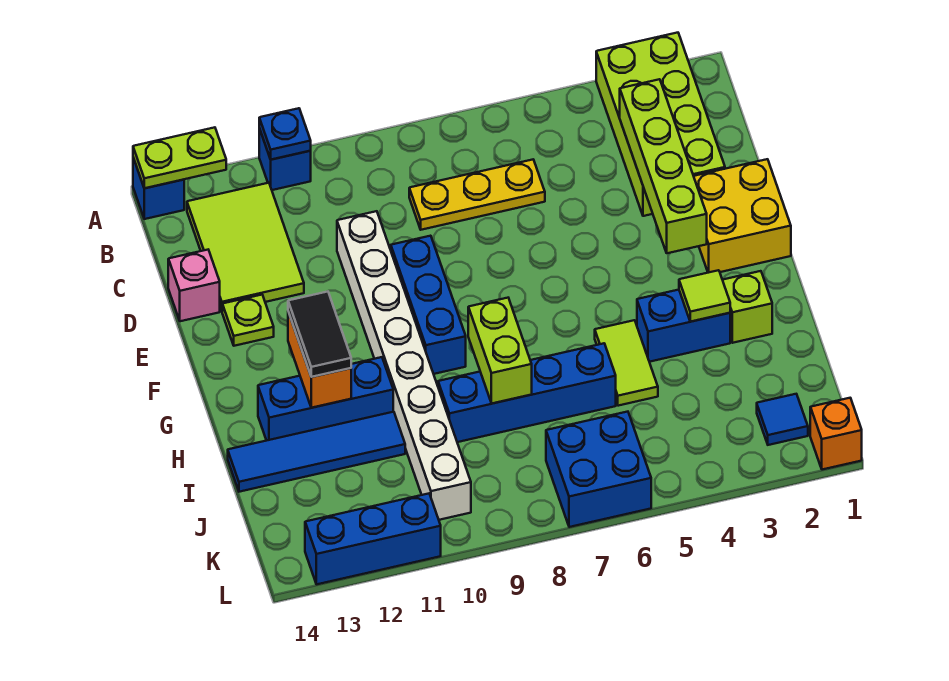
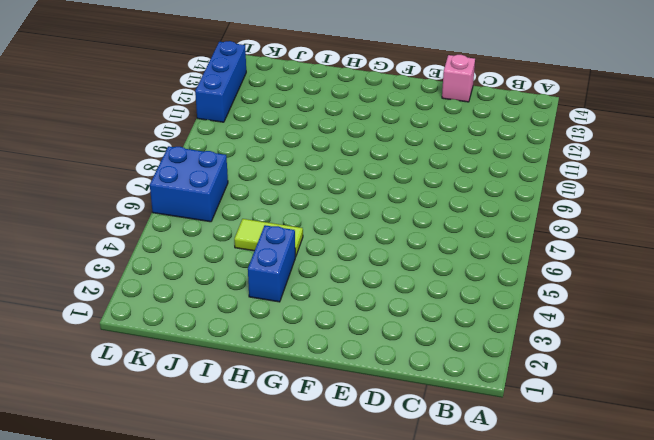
none -> lime brick A2:D3 level 1
none -> blue brick A11 level 1
none -> blue brick A14 level 1

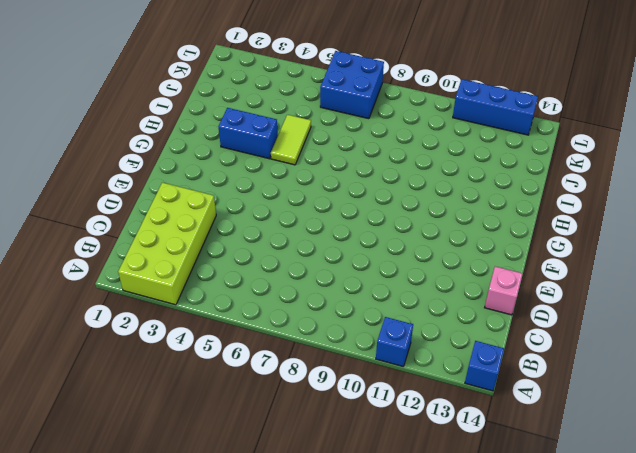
none -> lime tile B12:D13 level 1
none -> yellow plate C6:C8 level 1
none -> white brick D10:K10 level 1

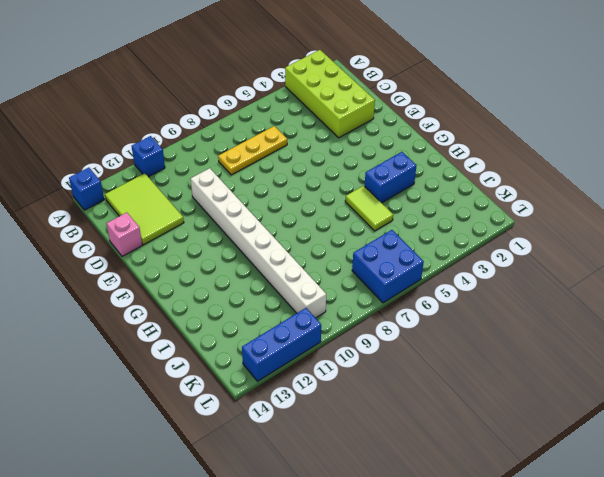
none -> yellow brick E1:F2 level 1
none -> blue brick E9:G9 level 1
none -> lime plate E13 level 1

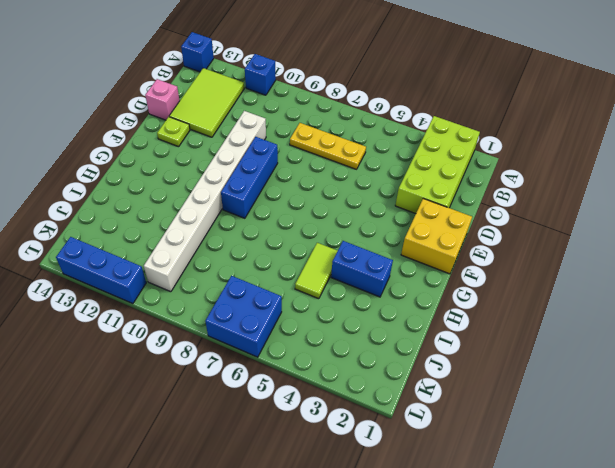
none -> lime brick H2 level 1
none -> blue brick H11:H13 level 1
none -> blue brick I6:I9 level 1

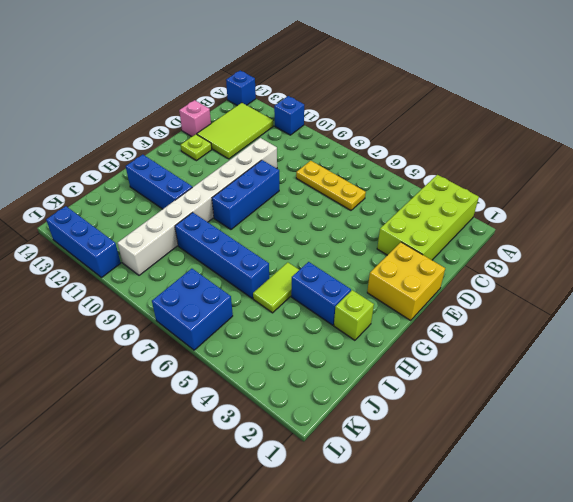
none -> blue tile I11:I14 level 1
none -> blue tile K2 level 1
none -> orange brick L1 level 1

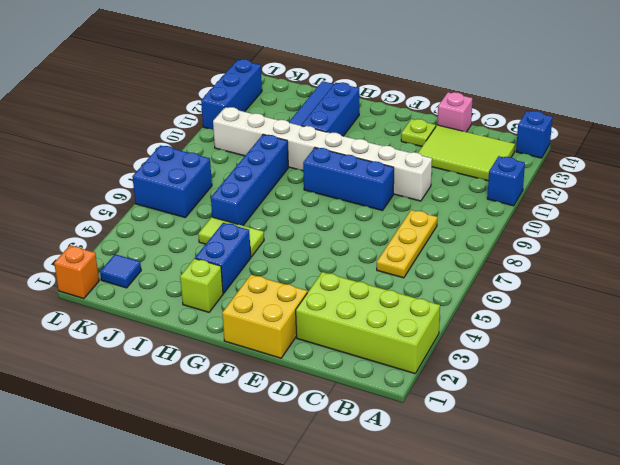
none -> blue plate A11 level 2
none -> lime plate A13:A14 level 2
none -> lime brick C3:F3 level 2

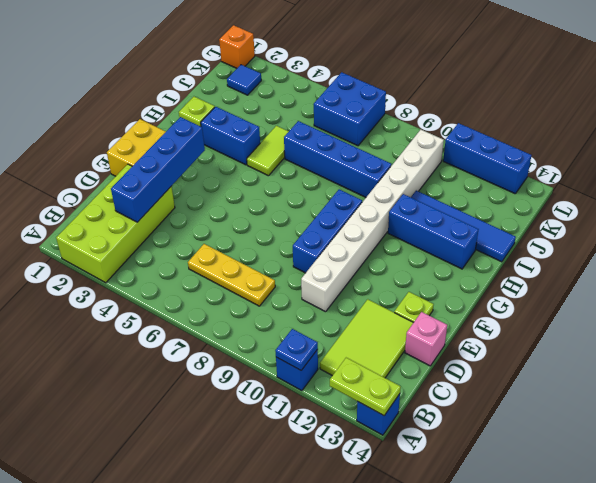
blue brick C3:F3 level 2 -> lime brick C3:F3 level 2
none -> orange brick G12:H12 level 2
none -> lime tile H3 level 2
none -> lime brick H8:I8 level 2

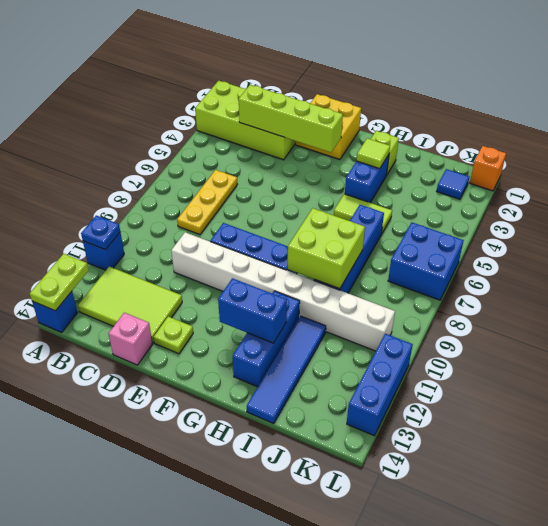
blue brick G12:H12 level 2 -> orange brick G12:H12 level 2
lime brick H8:I9 level 2 -> lime brick H8:I8 level 2
none -> black tile G12:H12 level 3

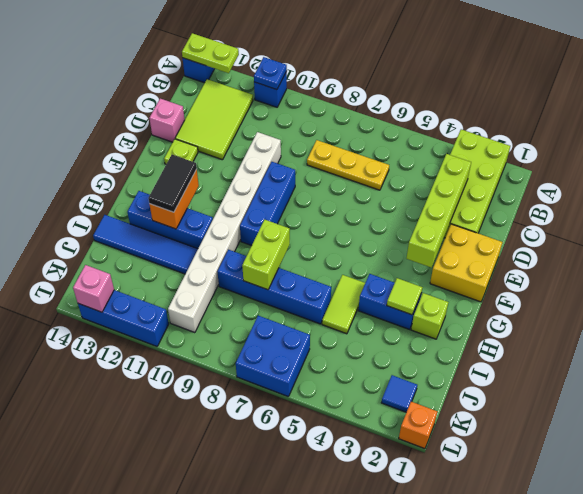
pink brick L13 level 2 -> none

